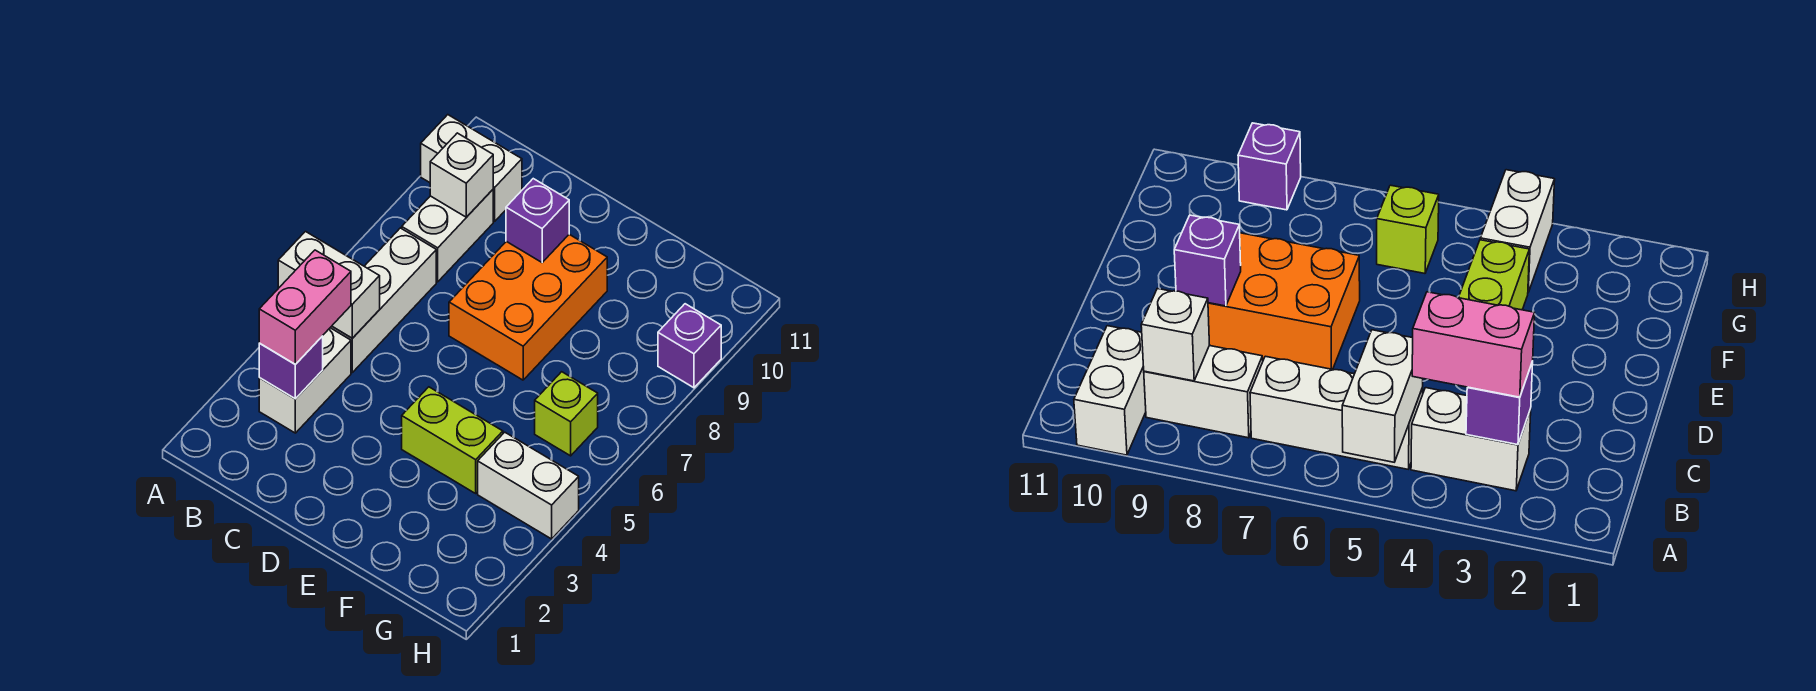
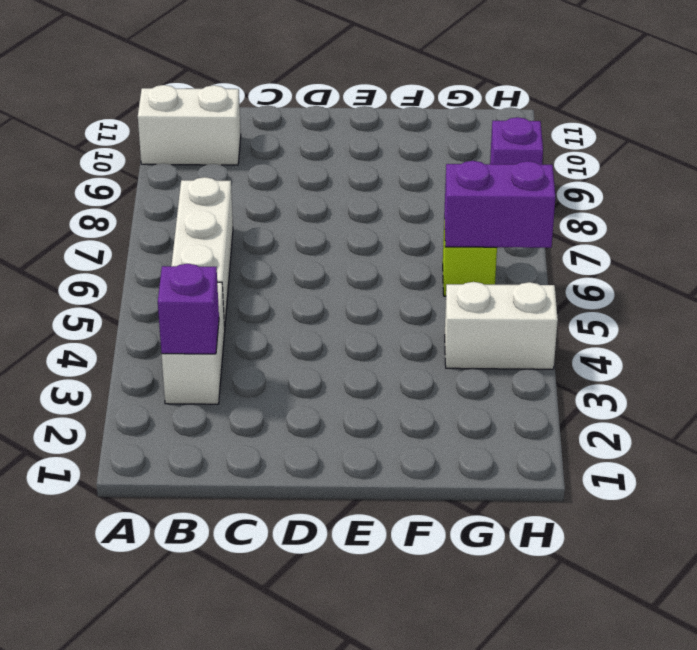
purple brick G6:H6 level 2 -> none
none -> white brick B8:B9 level 1
none -> orange brick D7:E9 level 1
none -> lime brick E4:F4 level 1

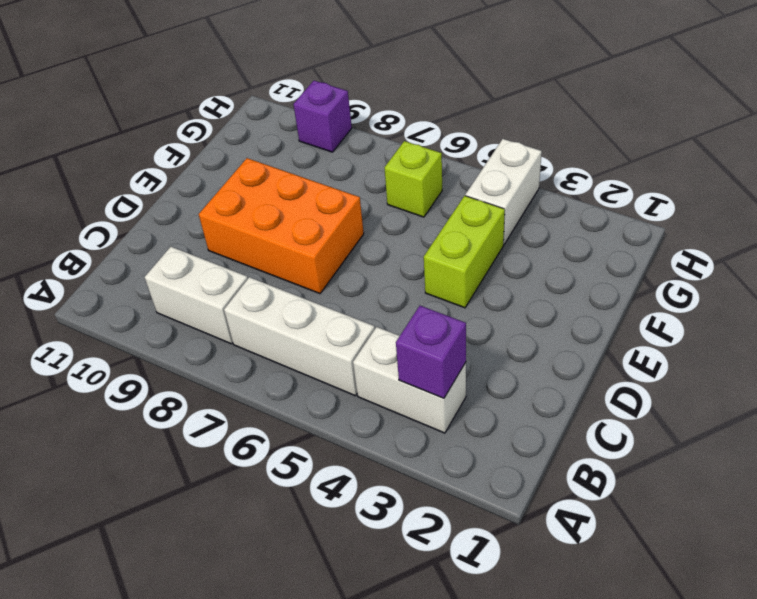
none -> white brick A10:B10 level 1
none -> white brick A5:B5 level 2
none -> white brick B9 level 2

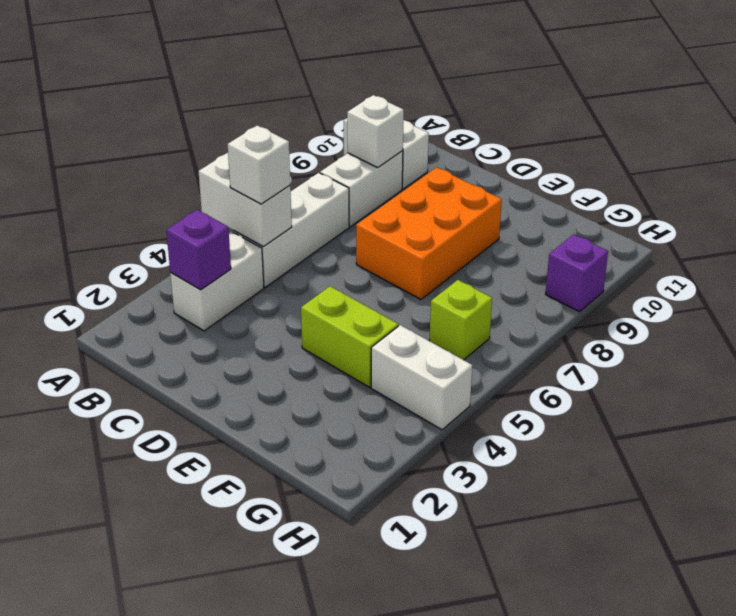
white brick B5 level 3 -> none
none -> purple brick D9 level 2
none -> pink brick B3:B4 level 3

